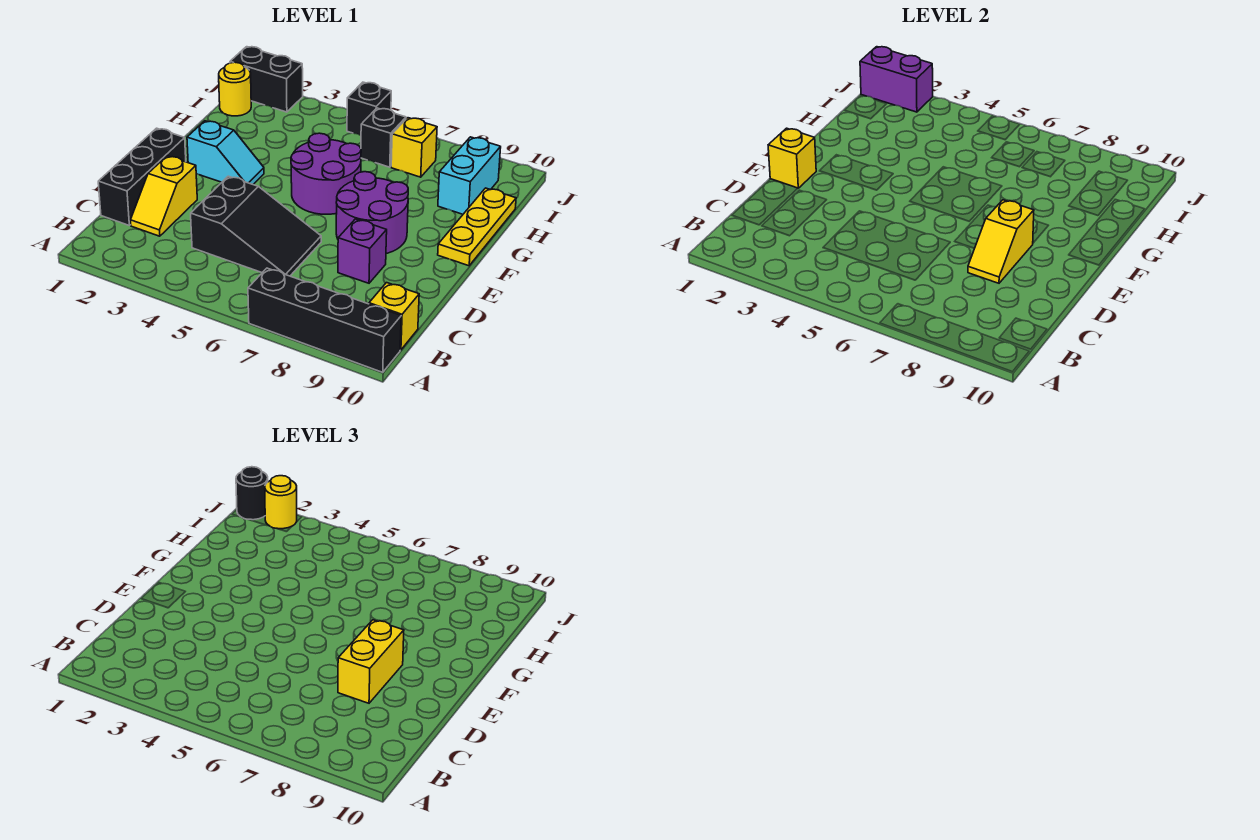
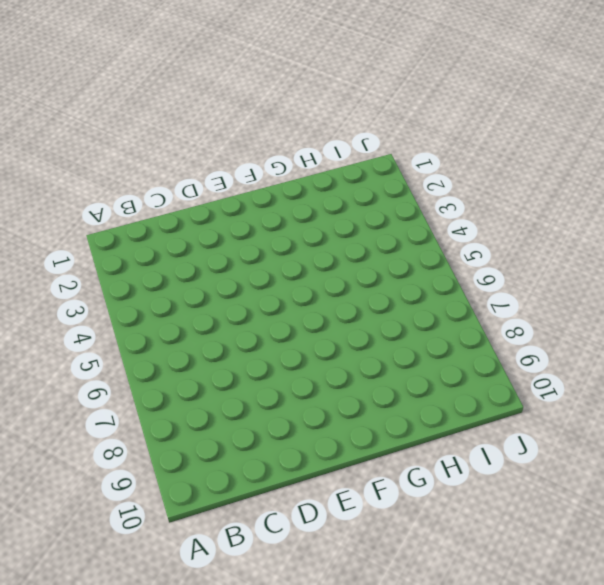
none -> black brick A7:A10 level 1
none -> yellow brick B10 level 1
none -> black brick C1:E1 level 1

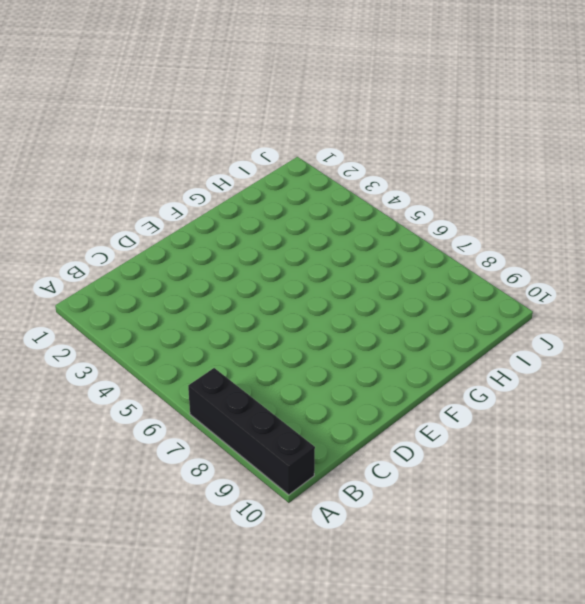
none -> yellow brick B10 level 1
none -> black brick C1:E1 level 1
none -> yellow slope C2:D2 level 1 top D

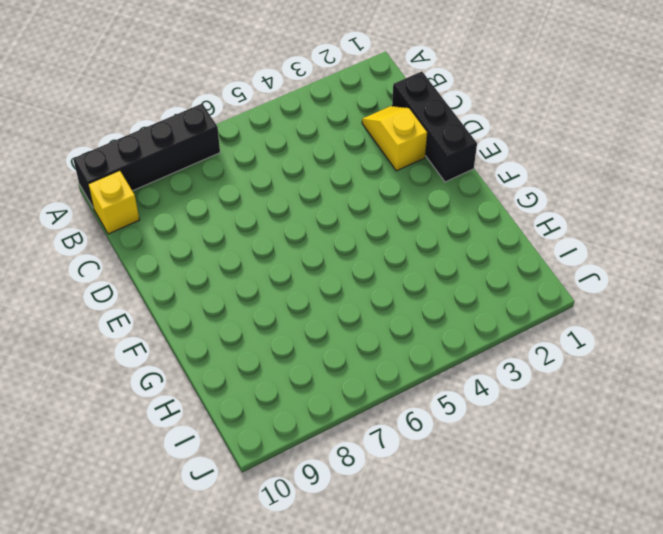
none -> black slope C4:D6 level 1 top 4
none -> purple brick D8 level 1
none -> purple round brick E7:F8 level 1

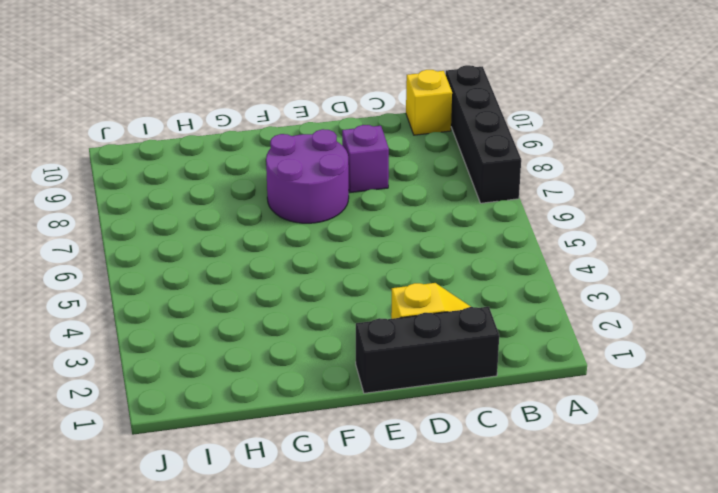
none -> black slope C4:D6 level 1 top 4
none -> cyan slope F2:F3 level 1 top 2
none -> purple round brick F5:G6 level 1

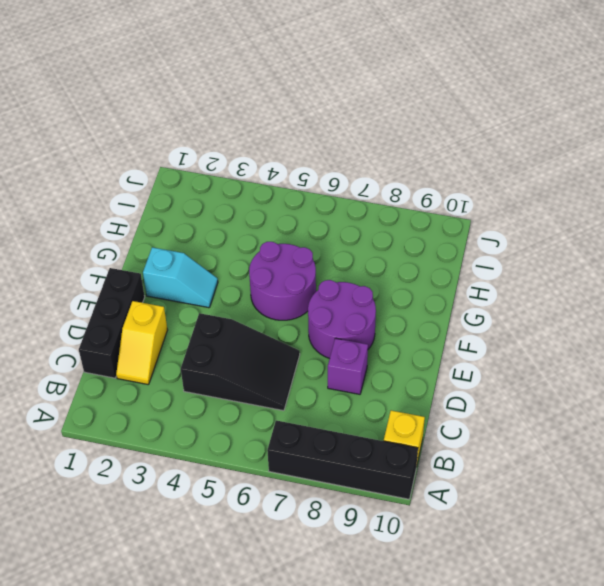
none -> yellow plate F10:H10 level 1
none -> cyan brick H9:I9 level 1
none -> yellow round brick I1 level 1

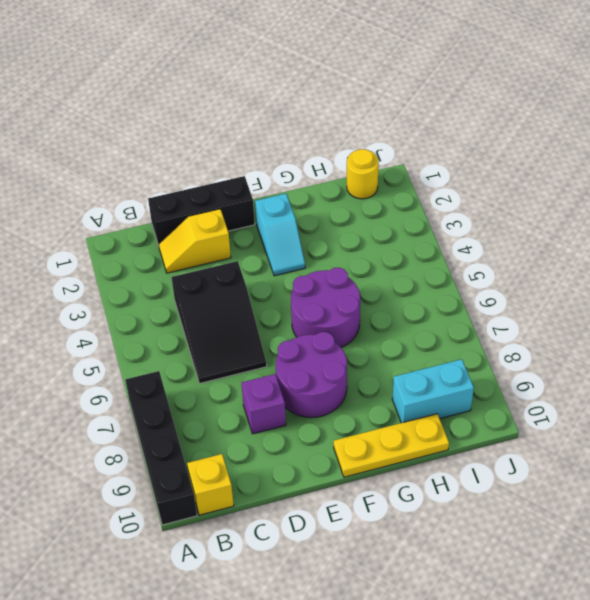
none -> black brick I6 level 1
none -> yellow brick I7 level 1
none -> black brick J1:J2 level 1

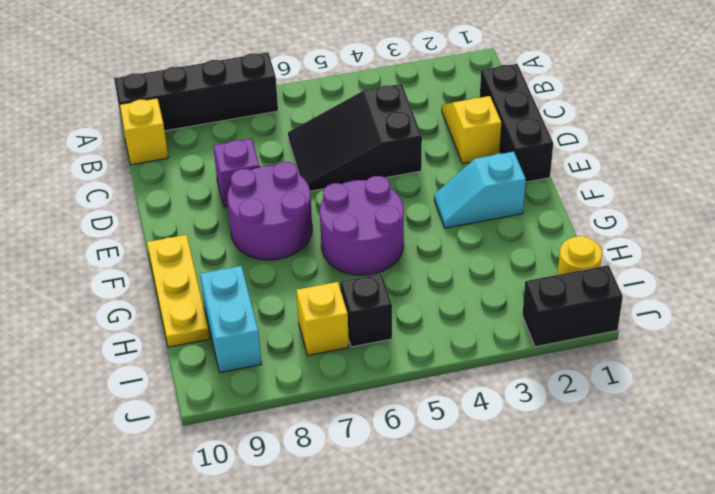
none -> black brick J5 level 1
none -> yellow slope D8:E8 level 2 top E
none -> yellow brick E1 level 2

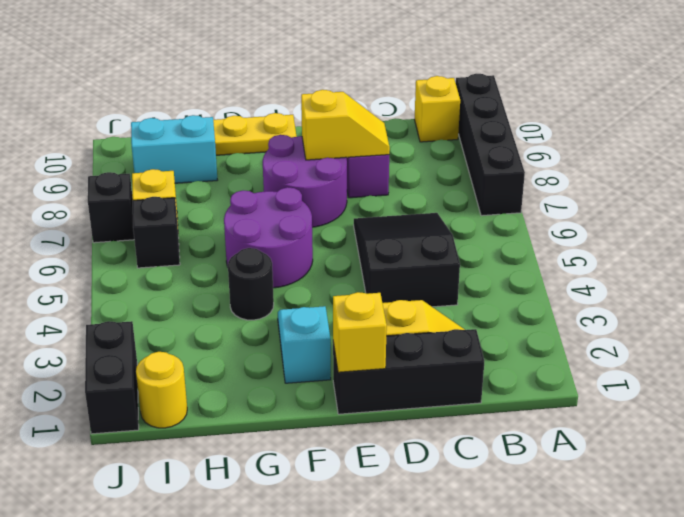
black round brick G4 level 1 -> black round brick J1 level 3
black brick J7 level 1 -> black brick J5 level 1
none -> purple brick J1:J2 level 2
none -> yellow brick D8:E8 level 3
none -> yellow round brick J2 level 3

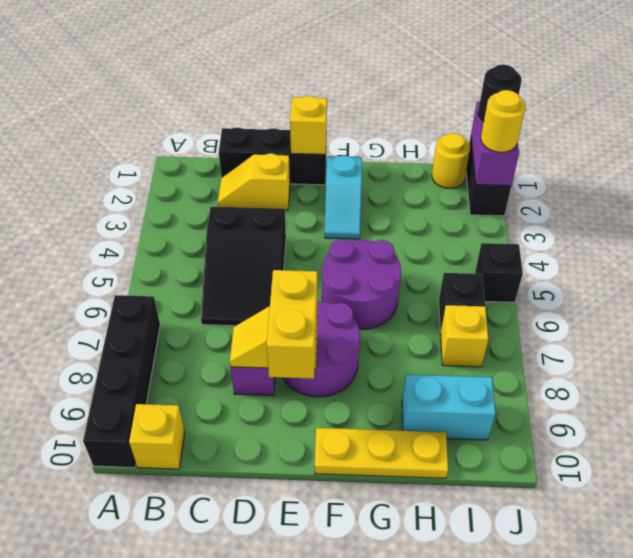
yellow brick E8:E9 level 3 -> yellow brick D8:E8 level 3

